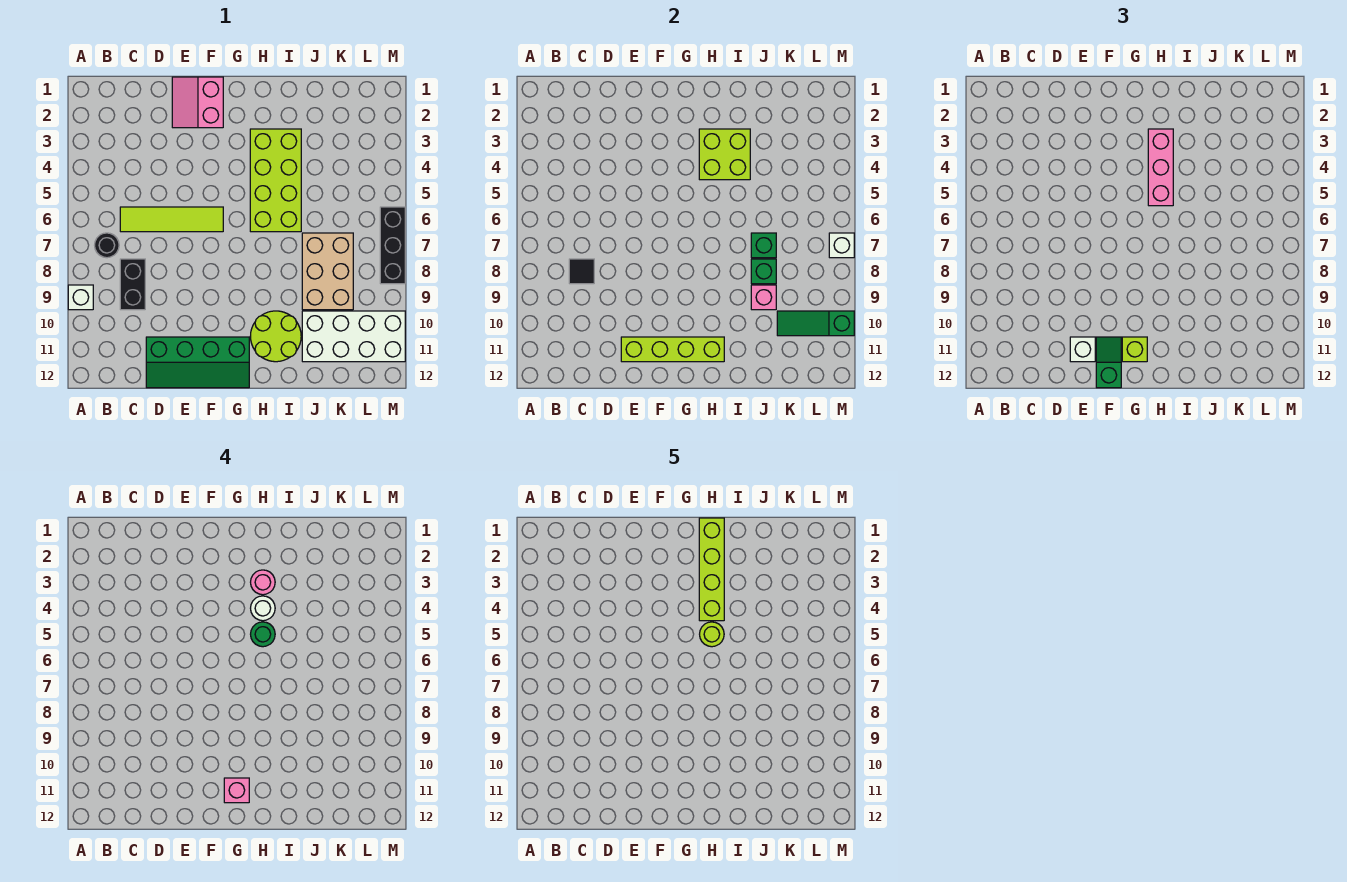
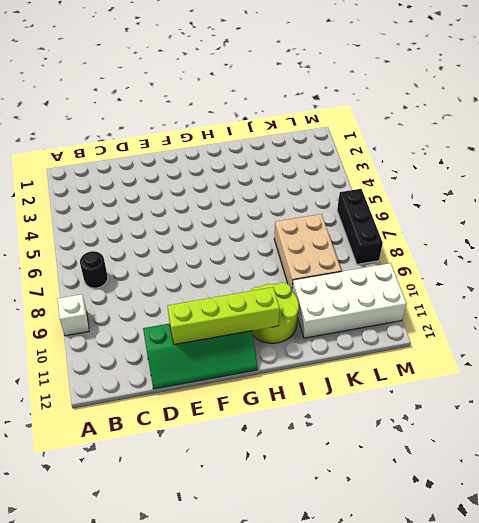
none -> lime tile C6:F6 level 1
none -> black brick C8:C9 level 1
none -> pink slope E1:F2 level 1 top F

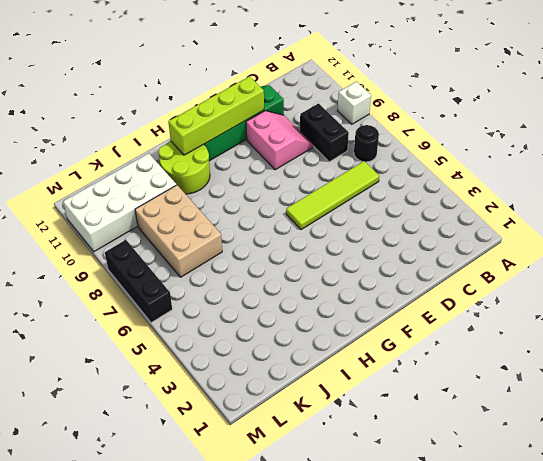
pink slope D9:E10 level 1 top E -> pink slope E1:F2 level 1 top F
none -> lime brick H3:I6 level 1
none -> black tile C8 level 2
none -> lime brick H3:I4 level 2

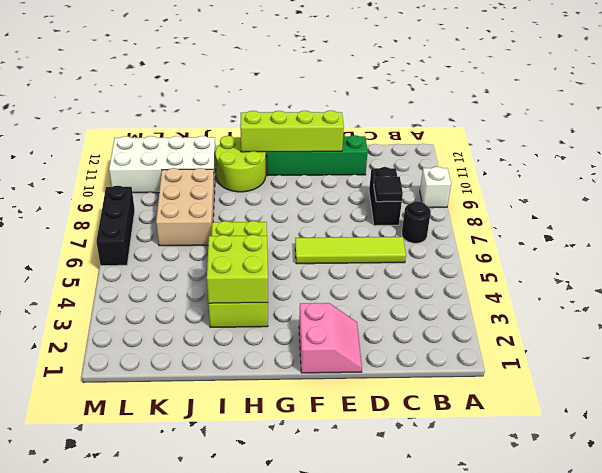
none -> green brick J7 level 2
none -> green brick J8 level 2
none -> pink brick J9 level 2

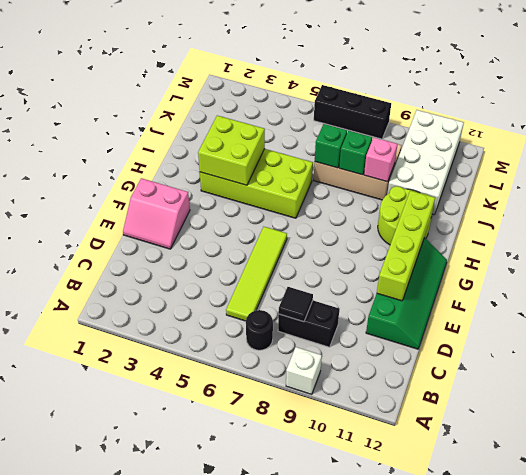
none -> green slope K10:M10 level 2 top M
none -> white brick M7 level 2
none -> white brick E11 level 3

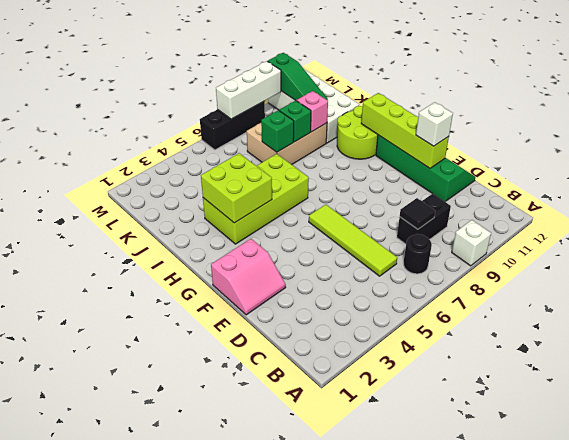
white brick M7:M9 level 2 -> white brick M7 level 2
none -> green slope F11:F12 level 3 top 12
none -> lime brick G11 level 3
none -> pink brick H3:H5 level 3

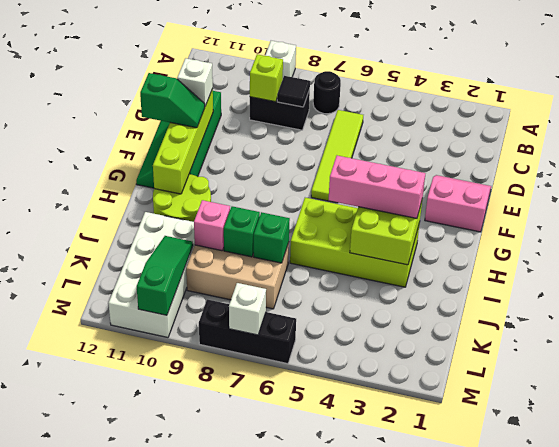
lime brick C9 level 2 -> lime brick G11 level 3
none -> pink brick G11 level 4
none -> pink round brick H3 level 4
none -> white round brick H4 level 4

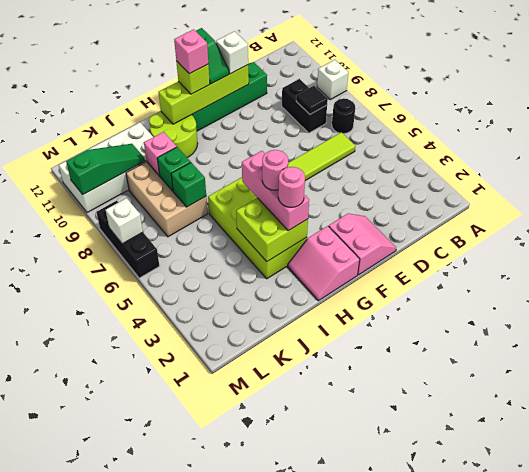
pink slope G1:H2 level 1 top G -> none
pink round brick H4 level 4 -> white round brick H4 level 4
none -> green round brick H5 level 4
none -> lime brick H1:H4 level 5
none -> lime round brick H5 level 5

